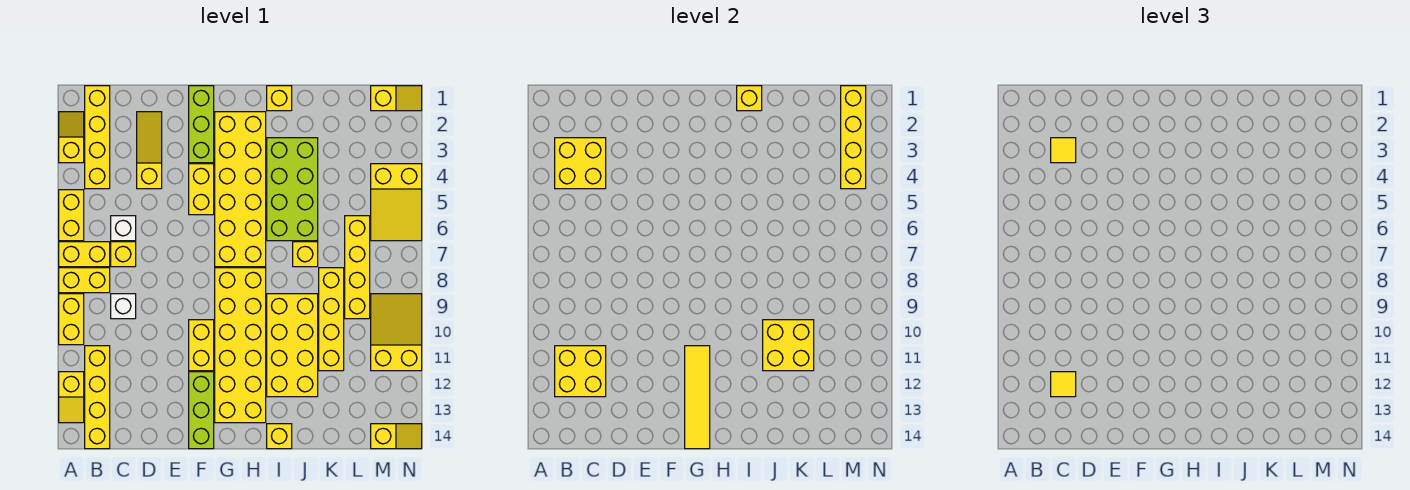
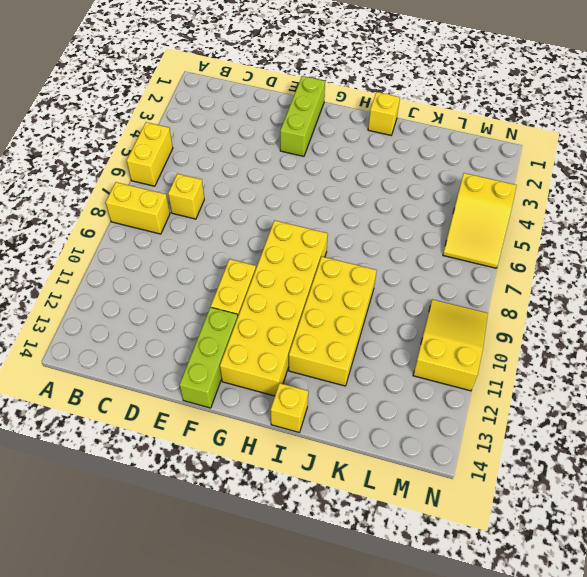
none -> yellow slope A2:A3 level 1 top 3
none -> yellow brick A7:B7 level 1
none -> yellow brick A9:A10 level 1
none -> yellow slope A12:A13 level 1 top 12

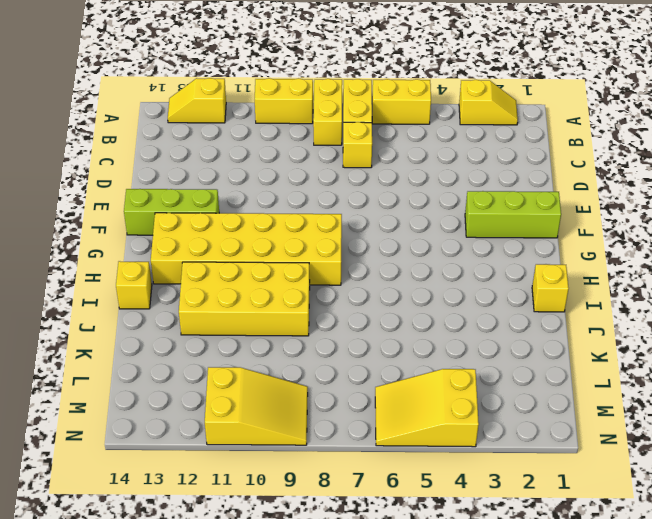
none -> yellow brick B1:B4 level 1
none -> yellow brick B11:B14 level 1
none -> white brick C6 level 1
none -> white brick C9 level 1

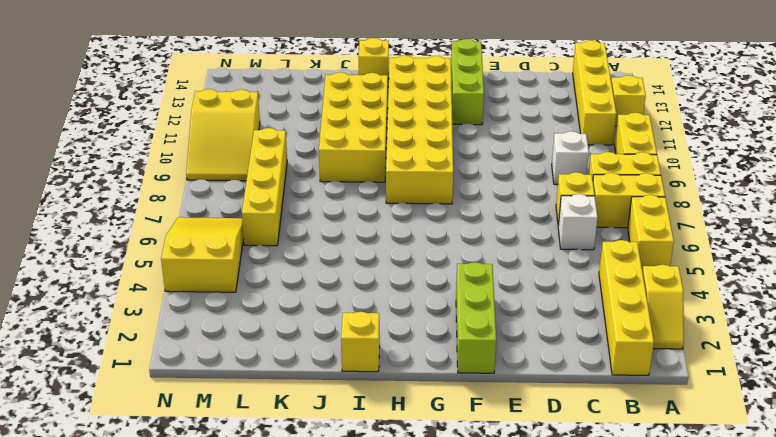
none -> yellow slope D2:D4 level 1 top 4
none -> yellow brick F4:F5 level 1
none -> yellow brick F10:F11 level 1
none -> yellow brick G2:H7 level 1

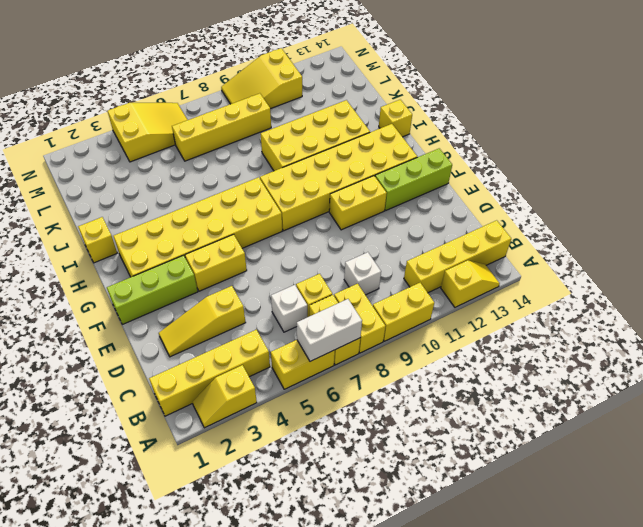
white brick A6:A7 level 2 -> none
none -> lime brick I3:J6 level 1
none -> yellow brick J7 level 1
none -> yellow brick K8:K11 level 1
none -> yellow slope M1:N1 level 1 top M

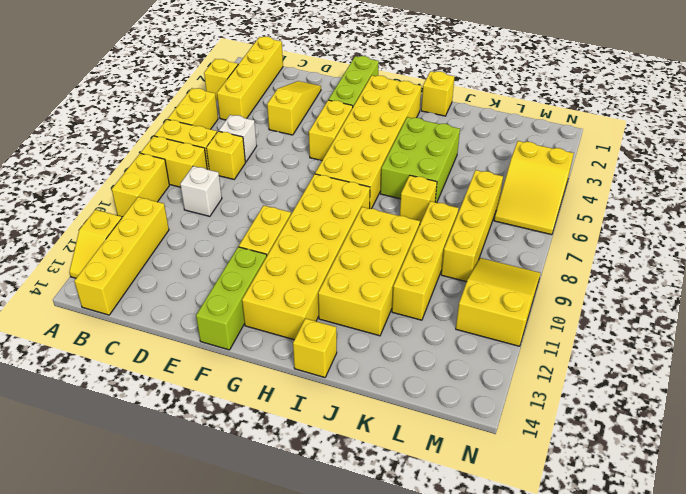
lime brick I4:J6 level 1 -> lime brick I3:J6 level 1
none -> yellow slope M1:N1 level 1 top M
none -> yellow slope M14:N14 level 1 top M
none -> yellow brick B3:C4 level 2
none -> yellow brick B11:C12 level 2

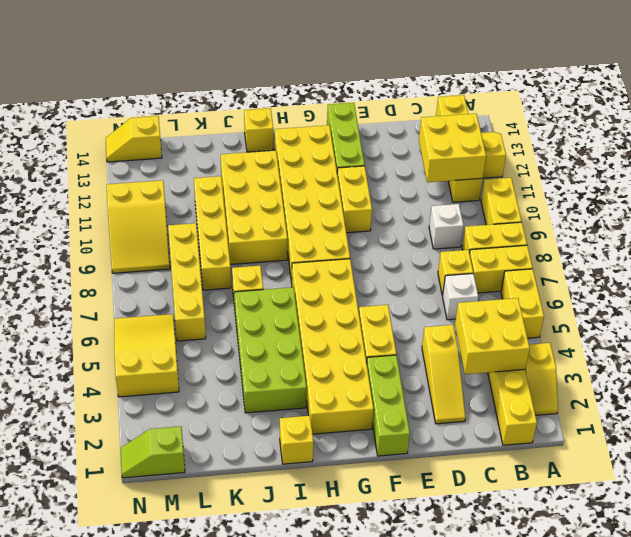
lime slope M1:N1 level 1 top M -> yellow slope M1:N1 level 1 top M
none -> yellow tile G11:G14 level 2
none -> yellow brick I1 level 2
none -> yellow brick J10:K11 level 2
none -> yellow brick M1:M4 level 2

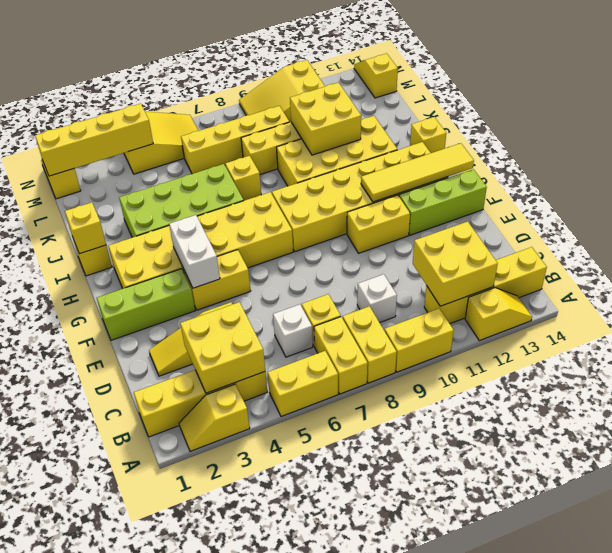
white brick F4:G4 level 2 -> none
none -> yellow tile C3 level 3
none -> yellow tile C12 level 3

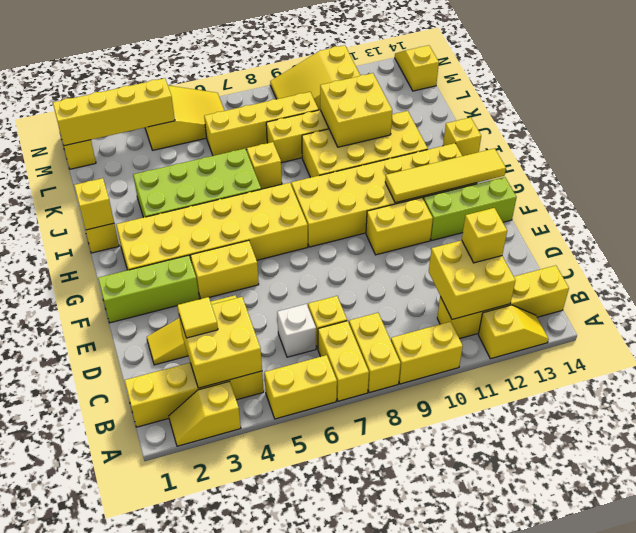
yellow brick C12 level 3 -> yellow tile C12 level 3
none -> white brick C9 level 1

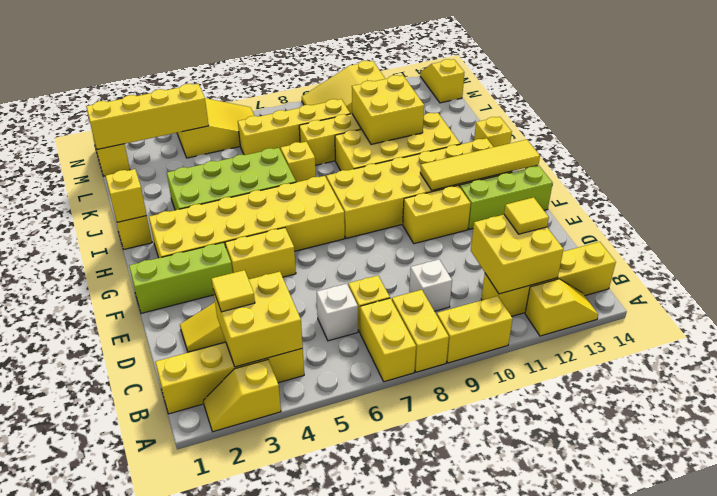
none -> yellow brick A5:A6 level 1

